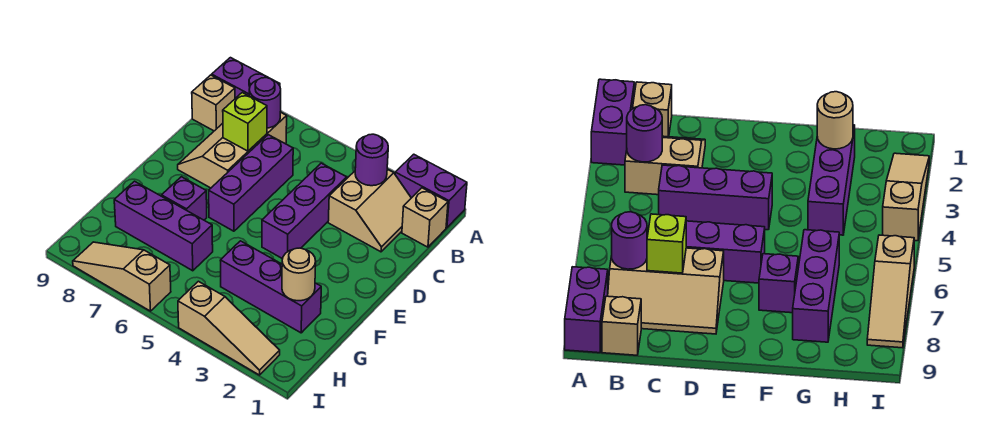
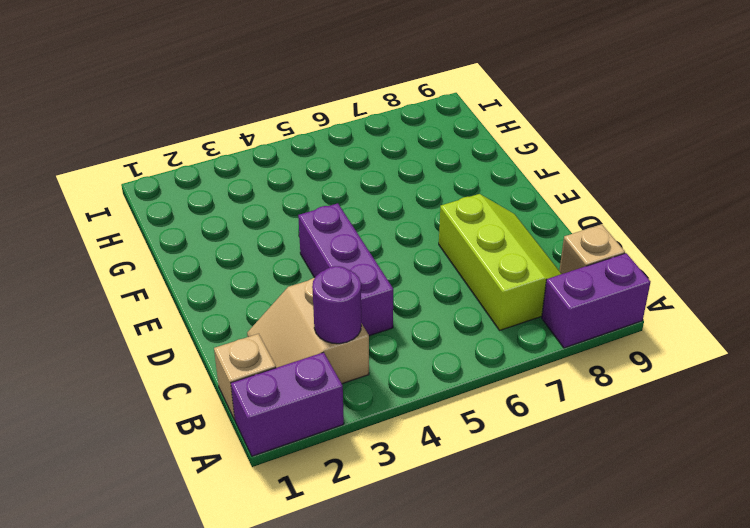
lime slope B7:D8 level 1 top 7 -> tan slope B7:D8 level 1 top 7
none -> purple brick C6:E6 level 1
none -> purple brick F7 level 1
none -> purple brick G2:G4 level 1

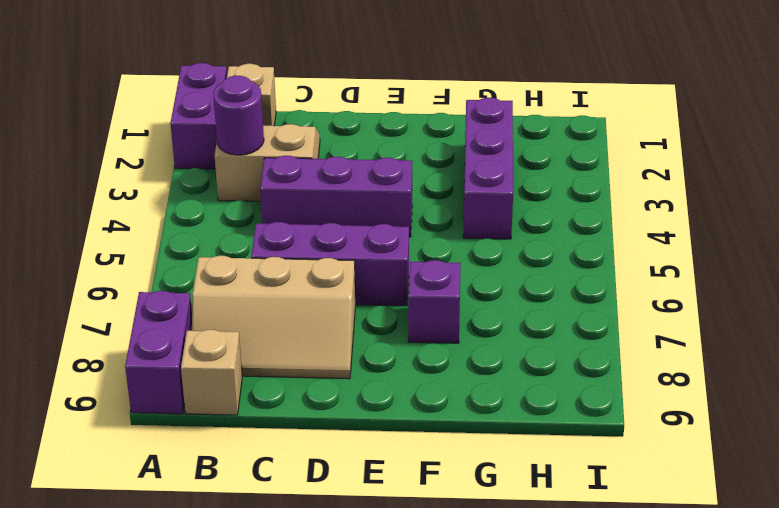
none -> purple brick G6:G8 level 1
none -> tan slope I2:I4 level 1 top 4
none -> tan slope I6:I8 level 1 top 6

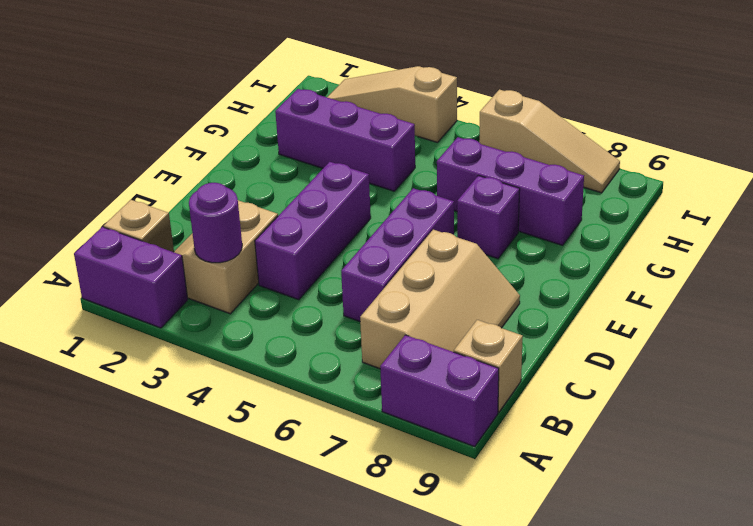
none -> purple round brick B7 level 2
none -> lime brick C7 level 2
none -> tan round brick G2 level 2

